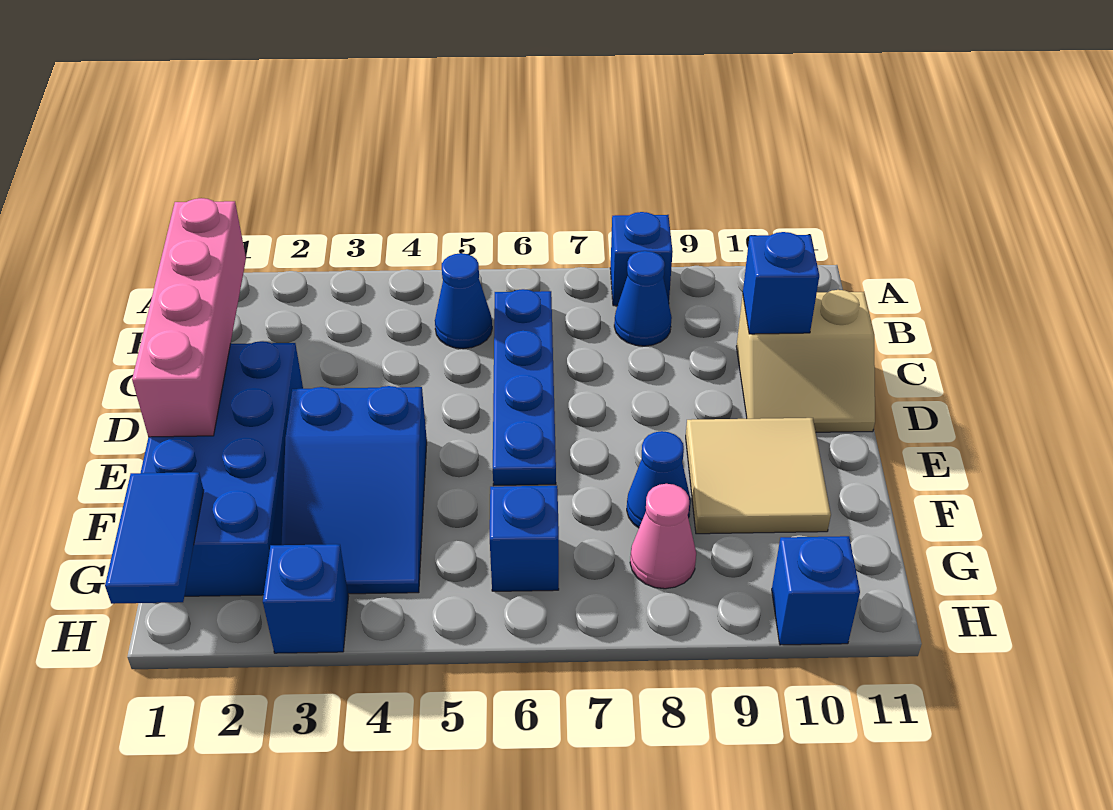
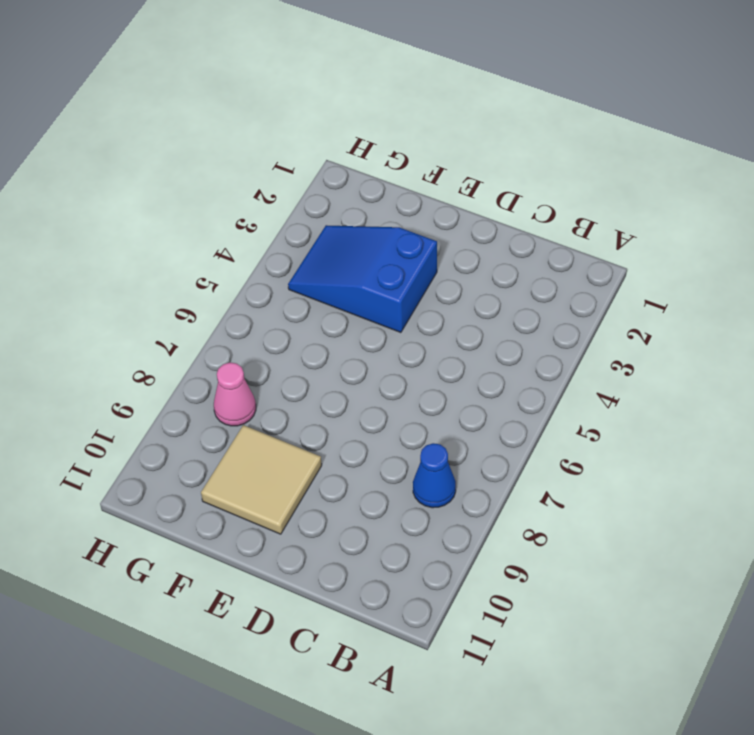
none -> blue brick A8 level 1
none -> blue cone B5 level 1
none -> blue plate B6:E6 level 1

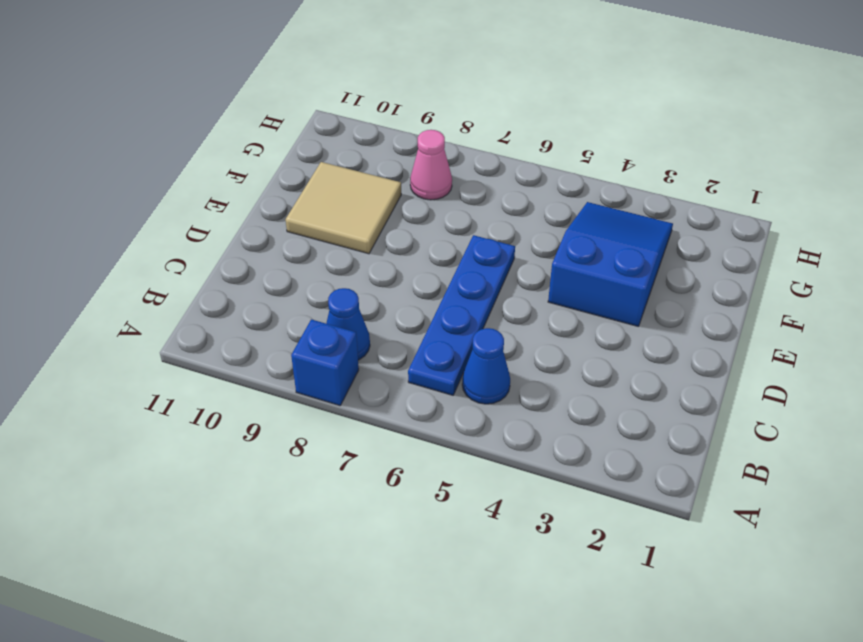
none -> tan slope C10:D11 level 1 top C
none -> blue brick D1:G2 level 1
none -> blue cone F8 level 1

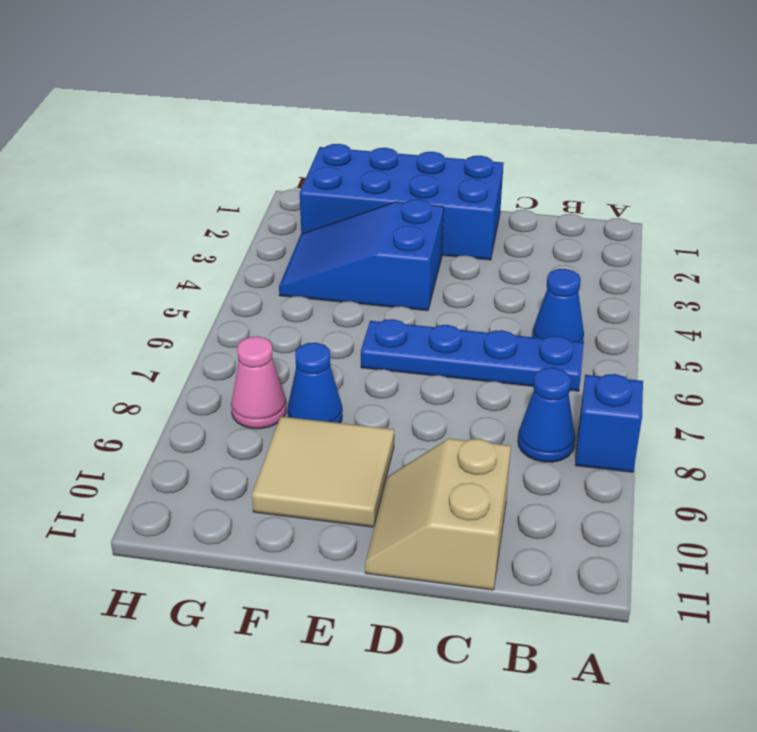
none -> blue brick G6 level 1
none -> blue brick H3 level 1
none -> blue brick H10 level 1

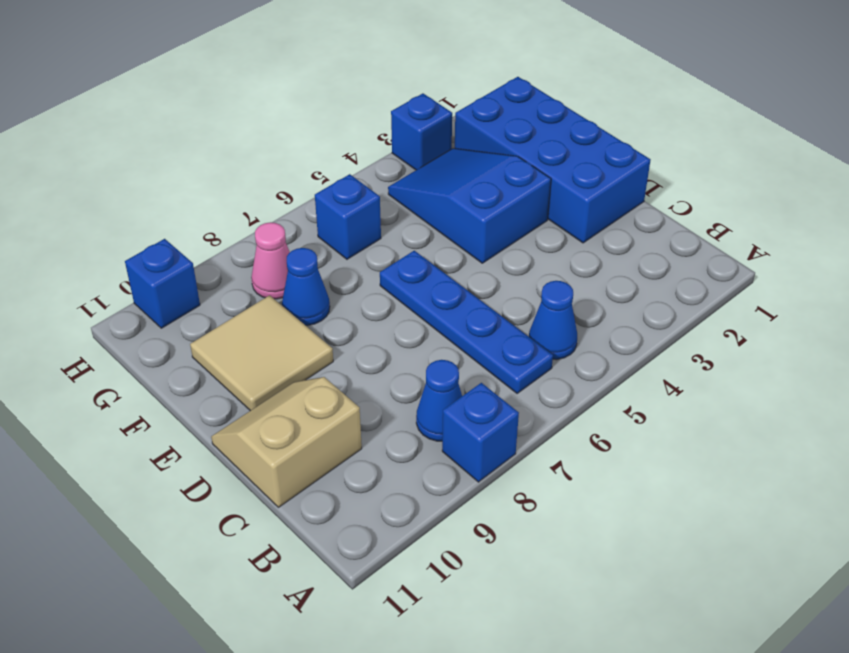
none -> pink brick B1:E1 level 2
none -> blue brick C10 level 2
none -> blue tile G1:H1 level 2

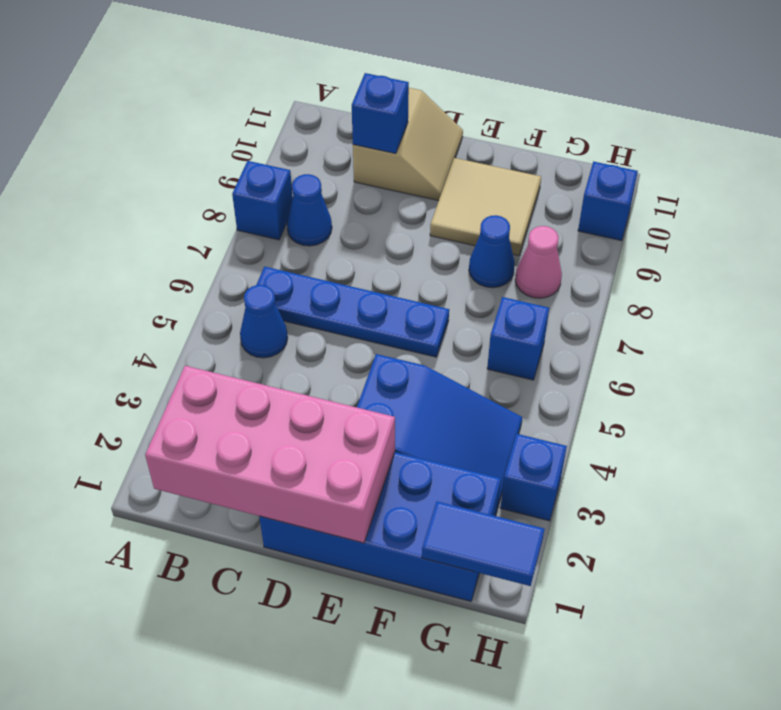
pink brick B1:E2 level 2 -> pink brick B1:E1 level 2

